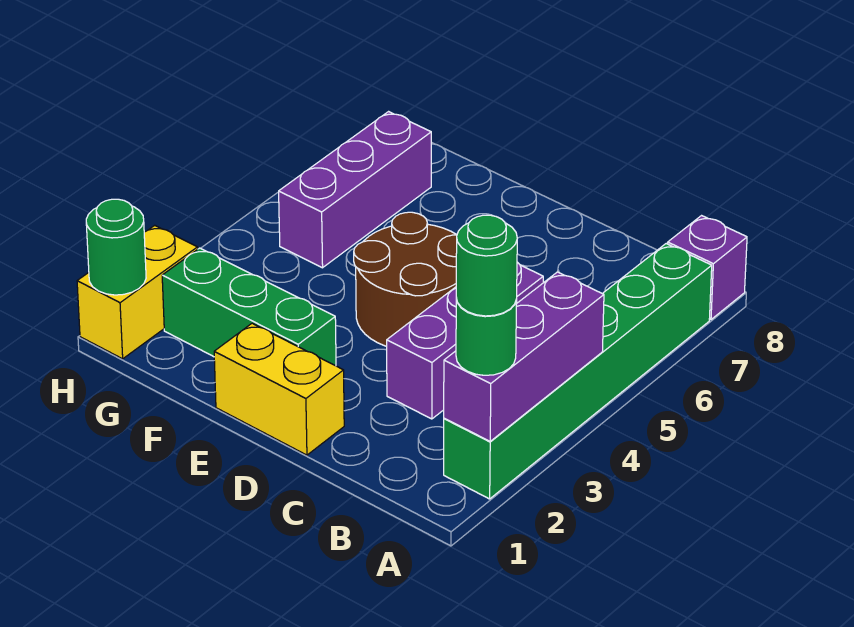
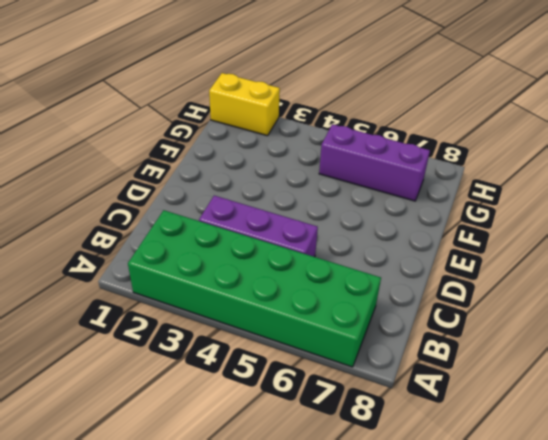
green brick A2:B7 level 1 -> green brick A2:A7 level 1
none -> purple brick A8 level 1
none -> yellow brick D1:E1 level 1
none -> brown round brick D4:E5 level 1

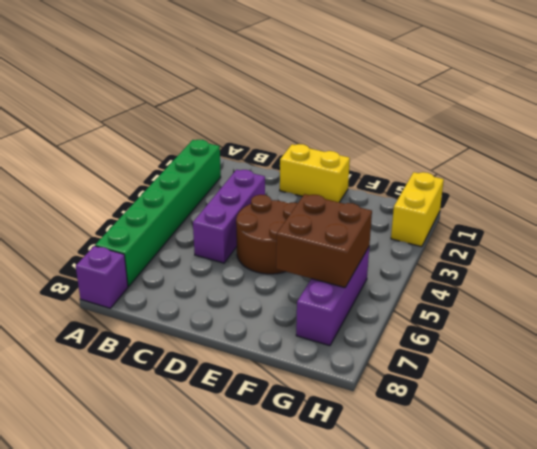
brown brick F5:G6 level 2 -> none
none -> green brick E2:G2 level 1
none -> purple brick A2:A4 level 2
none -> green round brick H1 level 2

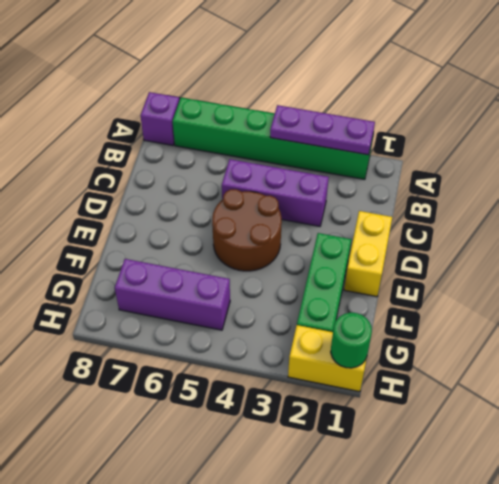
purple plate A2:A4 level 2 -> purple brick A2:A4 level 2
none -> green round brick A2 level 3
none -> green round brick A2 level 4

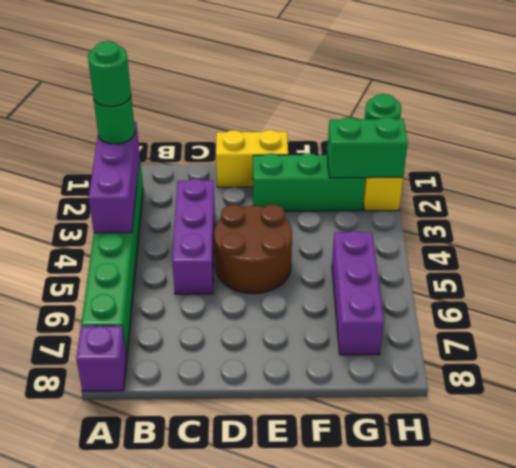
green brick G2:H2 level 2 -> none

